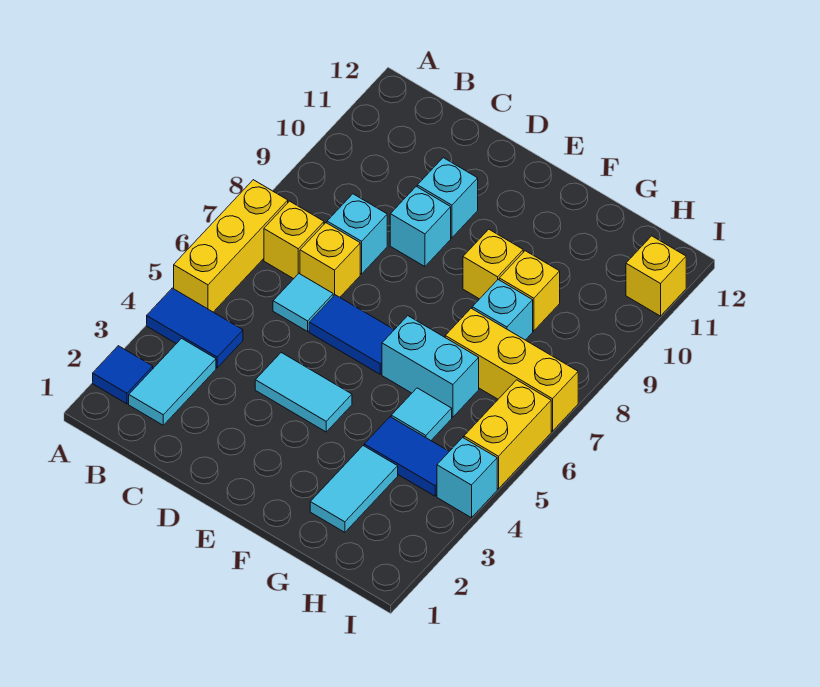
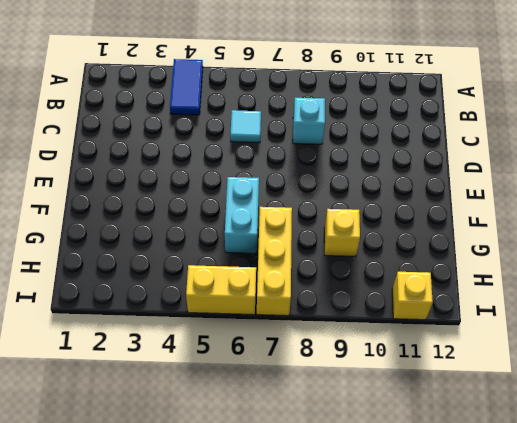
none -> blue tile A2 level 1
none -> yellow brick A5:A7 level 1
none -> cyan tile B2:B3 level 1

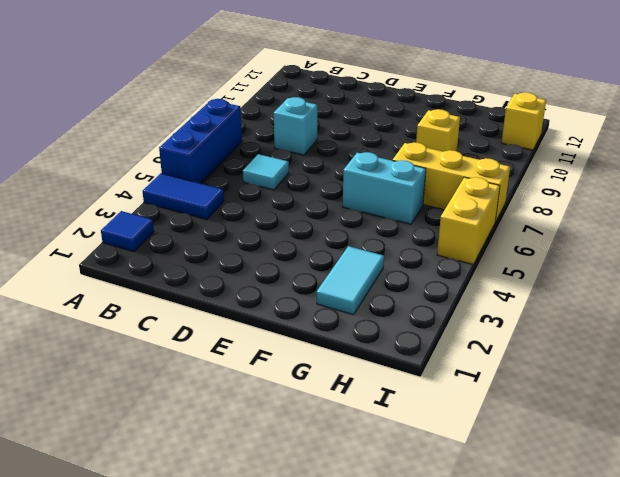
blue brick A5:A7 level 1 -> yellow brick A5:A7 level 1
none -> cyan tile B2:B3 level 1
none -> yellow brick B7 level 1
none -> yellow brick C7 level 1

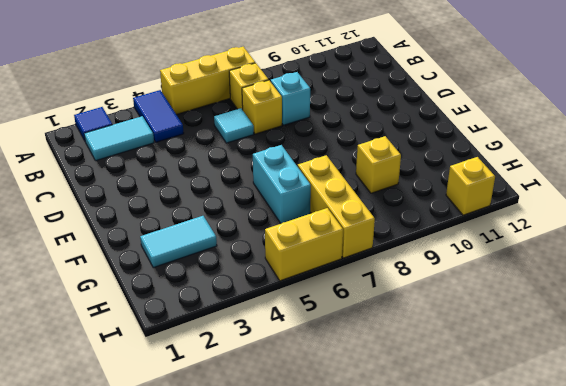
none -> cyan tile D4:E4 level 1
none -> blue tile D6:E6 level 1
none -> cyan brick D9 level 1

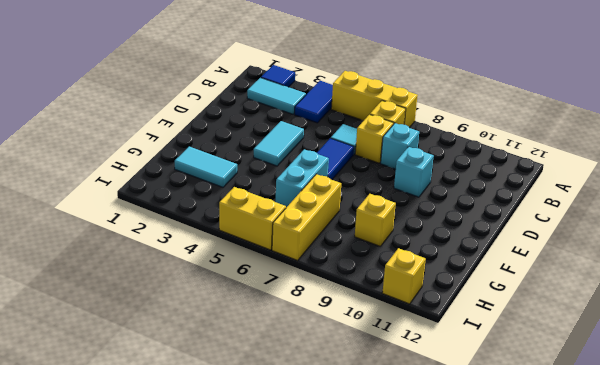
none -> cyan brick D10 level 1
none -> yellow brick F9 level 1
none -> blue tile G4:H4 level 1

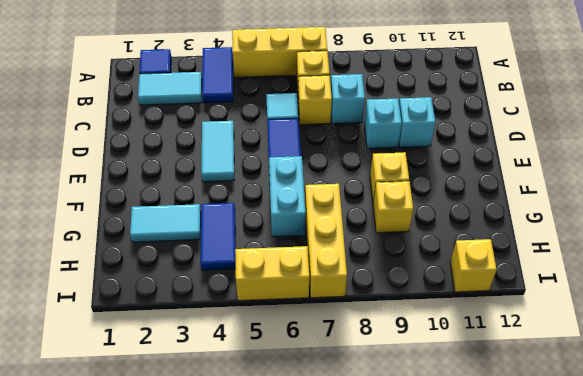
none -> cyan tile G5 level 1
none -> cyan brick G8 level 1
none -> cyan brick I4 level 1

